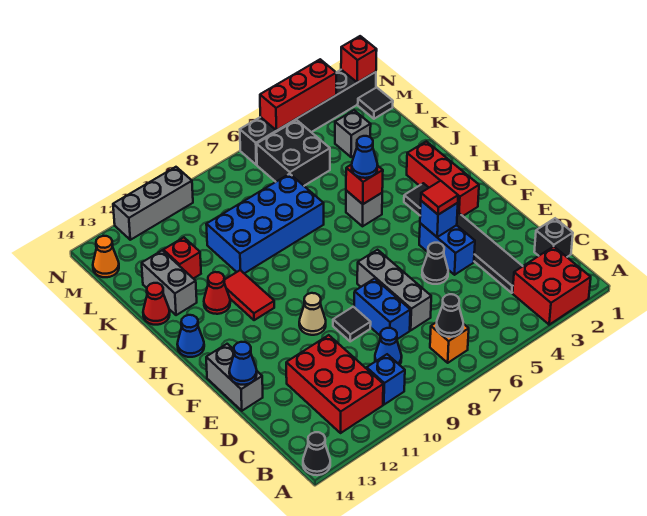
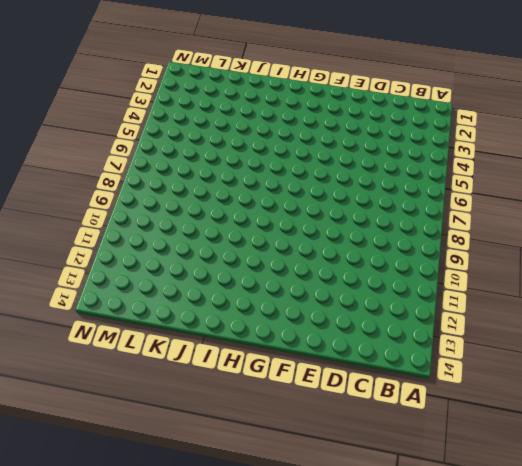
none -> red brick A2:B3 level 1
none -> black cone A14 level 1
none -> orange brick B7 level 1
none -> blue brick B10 level 1

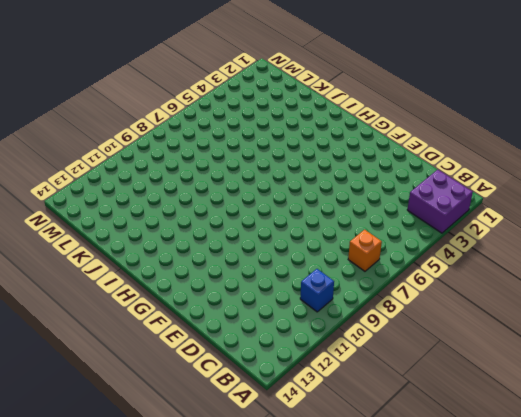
purple brick A2:B3 level 1 -> red brick A2:B3 level 1
none -> black cone A14 level 1
none -> red brick B11:D12 level 1
none -> black brick C1 level 1
none -> black tile C3:H3 level 1

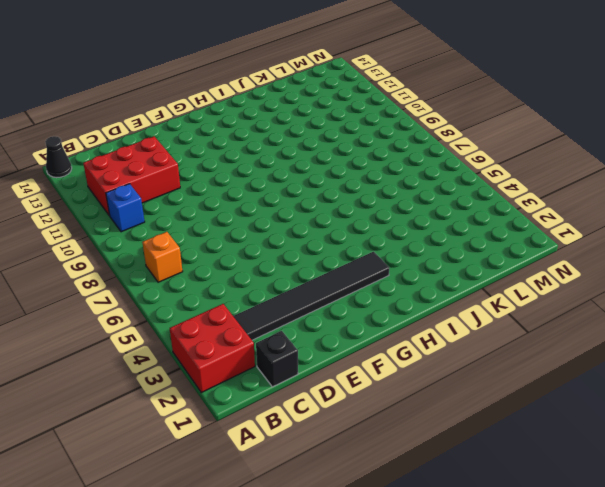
none -> blue cone C9 level 1
none -> grey brick D7:F7 level 1
none -> blue brick D8:E8 level 1
none -> blue brick E4:F4 level 1

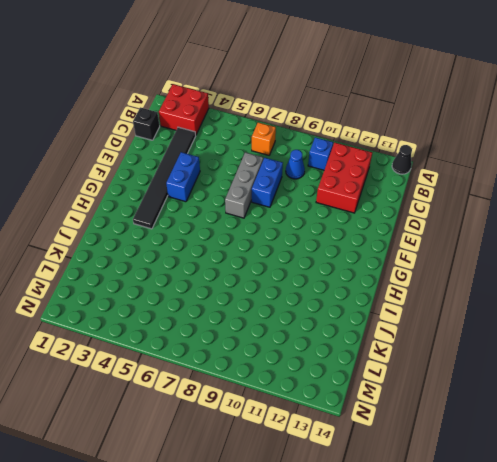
none -> black cone E5 level 1
none -> black tile E9 level 1
none -> grey brick E14:F14 level 1
none -> tan cone F10 level 1

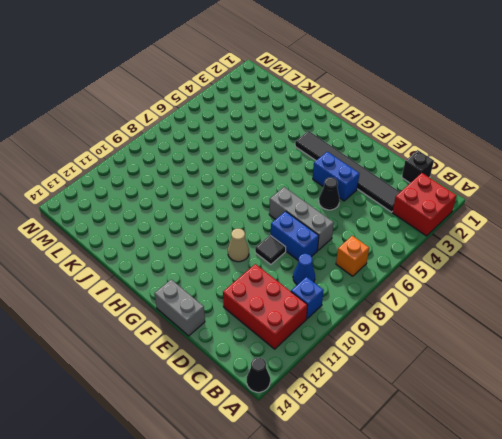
none -> red brick G2:I2 level 1
none -> red tile H11:I11 level 1
none -> blue cone H14 level 1
none -> grey brick I5 level 1

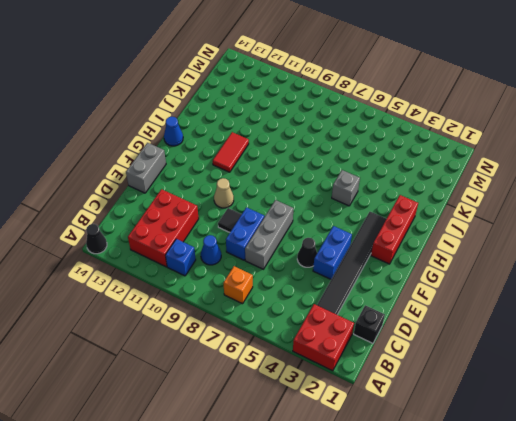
none -> red cone I12 level 1
none -> blue brick J7:K10 level 1
none -> grey brick J13:K13 level 1
none -> red cone J14 level 1

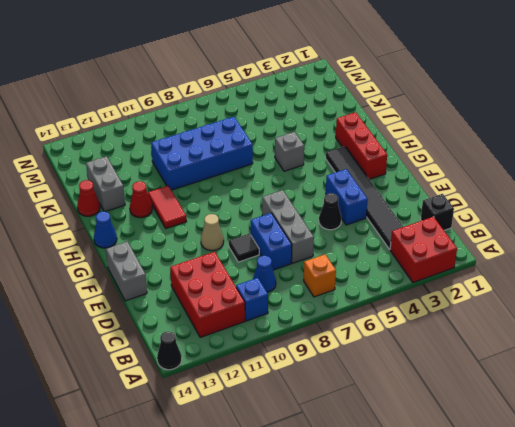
none -> red brick K12 level 1
none -> grey brick L3 level 1
none -> black brick L5:M6 level 1
none -> black tile M1 level 1

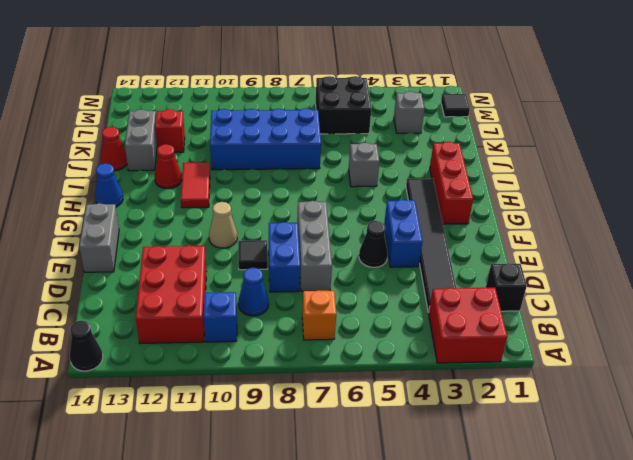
none -> orange cone M14 level 1
none -> black brick N1:N6 level 1
none -> grey brick N10:N12 level 1
none -> black cone B7 level 2

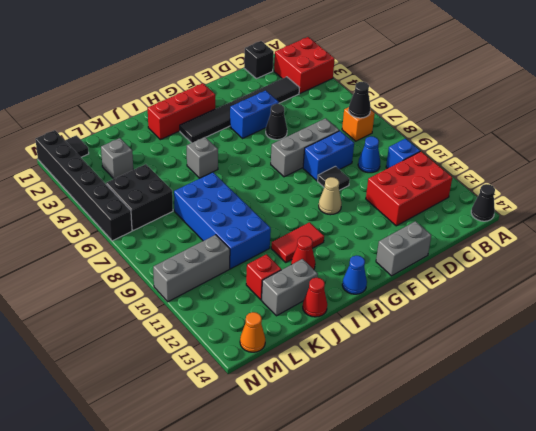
grey brick L10:N10 level 1 -> grey brick N10:N12 level 1
none -> blue cone E14 level 2
none -> blue brick F4 level 2
none -> red brick I5 level 2
none -> red brick N1 level 2

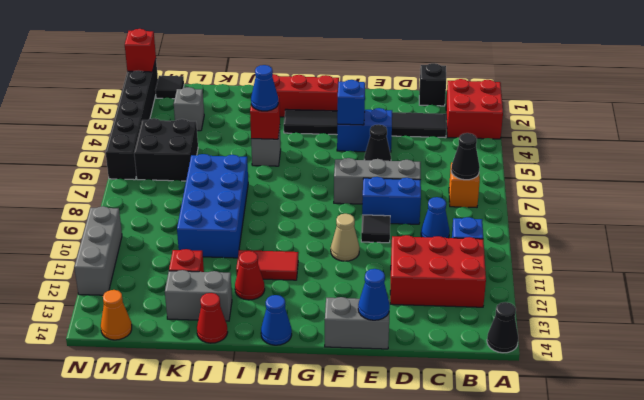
none -> red brick N3:N5 level 2
none -> red tile F4 level 3

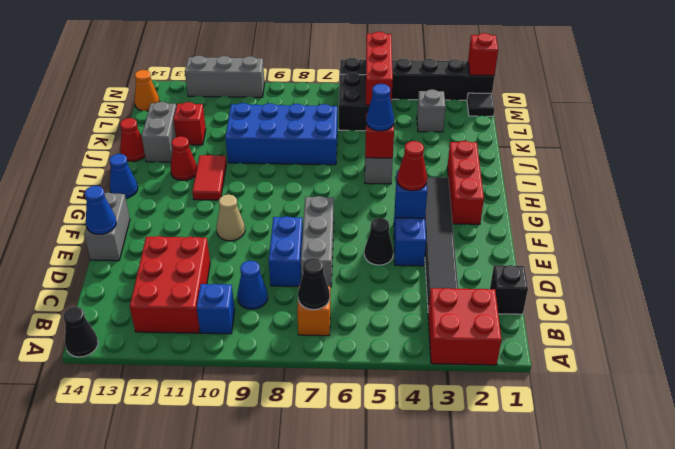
red cone F4 level 3 -> red tile F4 level 3
red brick L5:N5 level 2 -> red brick N3:N5 level 2
none -> black tile E9 level 1

